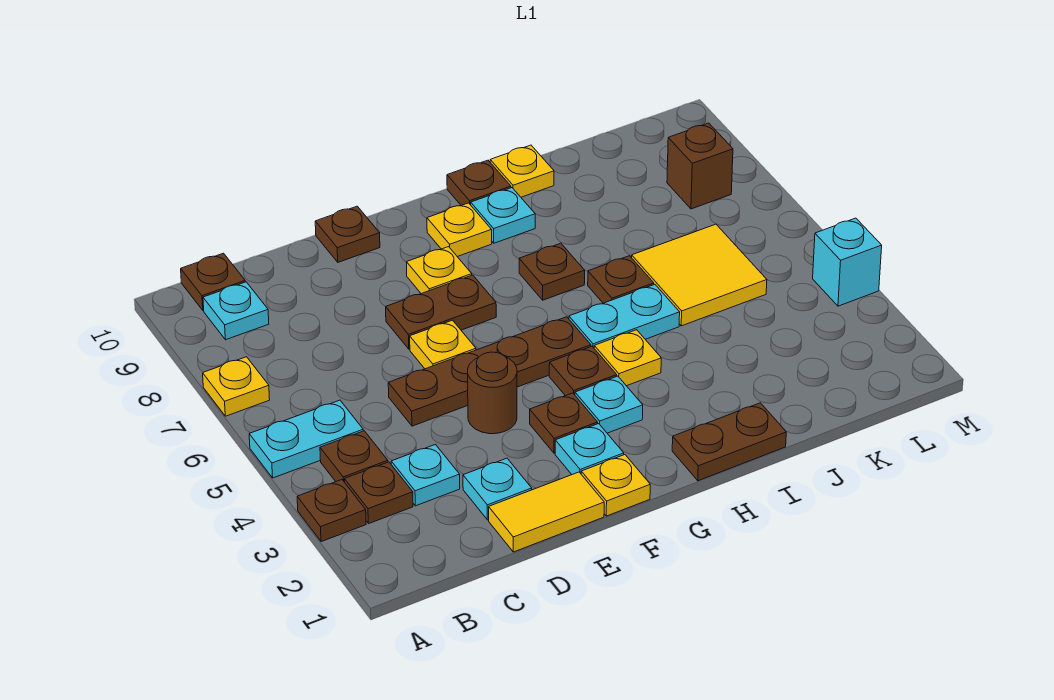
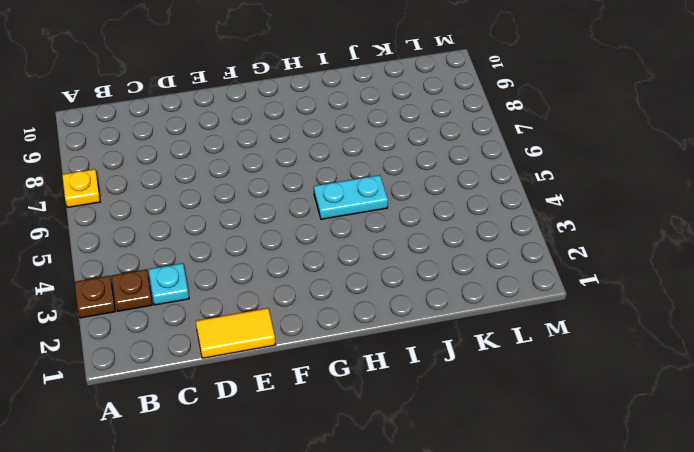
none -> cyan plate A5:B5 level 1
none -> brown plate B4 level 1
none -> cyan plate B9 level 1
none -> brown plate B10 level 1

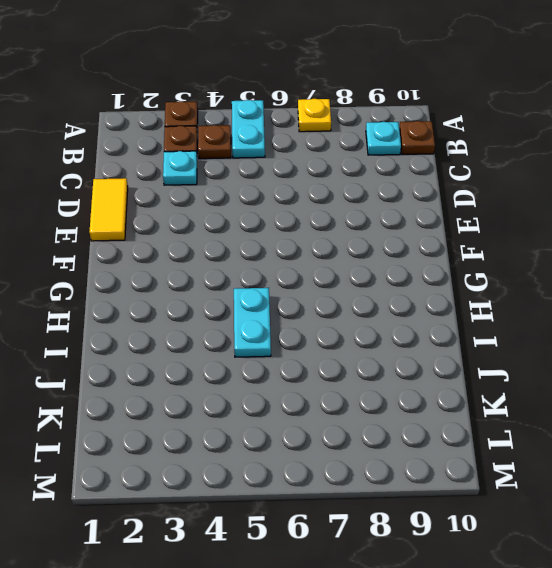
none -> cyan plate D2 level 1
none -> brown plate D5:G5 level 1
none -> brown round brick E4 level 1
none -> yellow plate E6 level 1

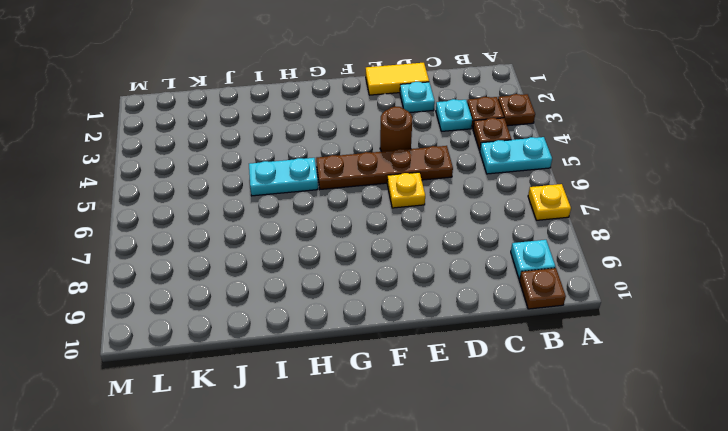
none -> brown plate E7:F7 level 1
none -> brown plate E10 level 1
none -> yellow plate F1 level 1
none -> cyan plate F2 level 1

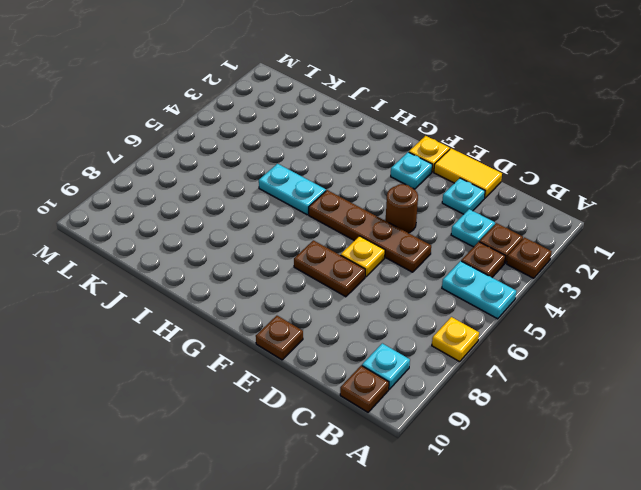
none -> brown plate F3 level 1
none -> yellow plate F8 level 1
none -> cyan plate G3 level 1
none -> brown plate G4 level 1

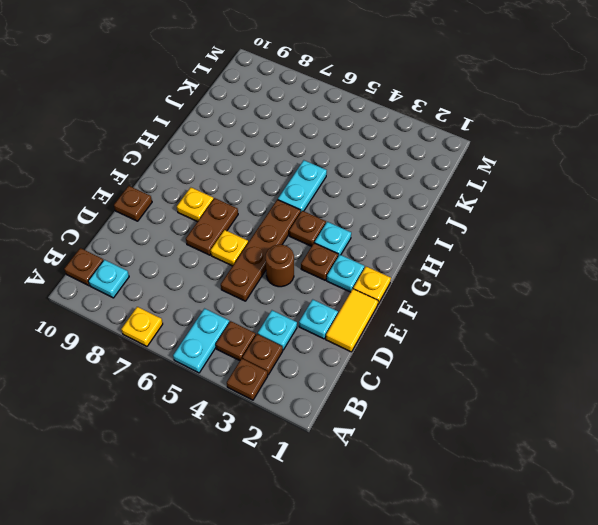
none -> yellow plate G9 level 1
none -> brown plate H1:I1 level 1
none -> yellow plate H4 level 1
none -> brown plate H7 level 1

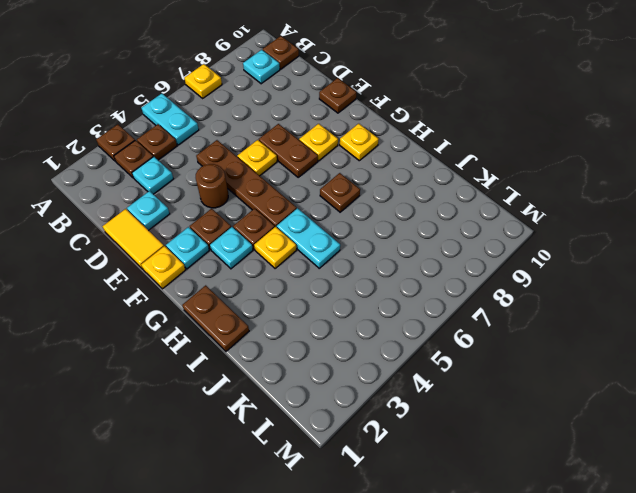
none -> cyan plate H9 level 1
none -> brown plate H10 level 1
none -> brown plate I6 level 1
none -> yellow plate I10 level 1

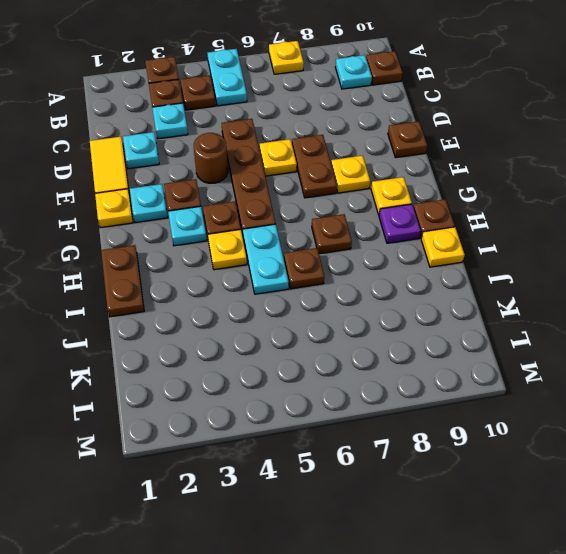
purple plate H9 level 1 -> cyan plate H9 level 1
none -> yellow tile J5:K6 level 1
none -> brown brick L8 level 1
none -> cyan brick M4 level 1

